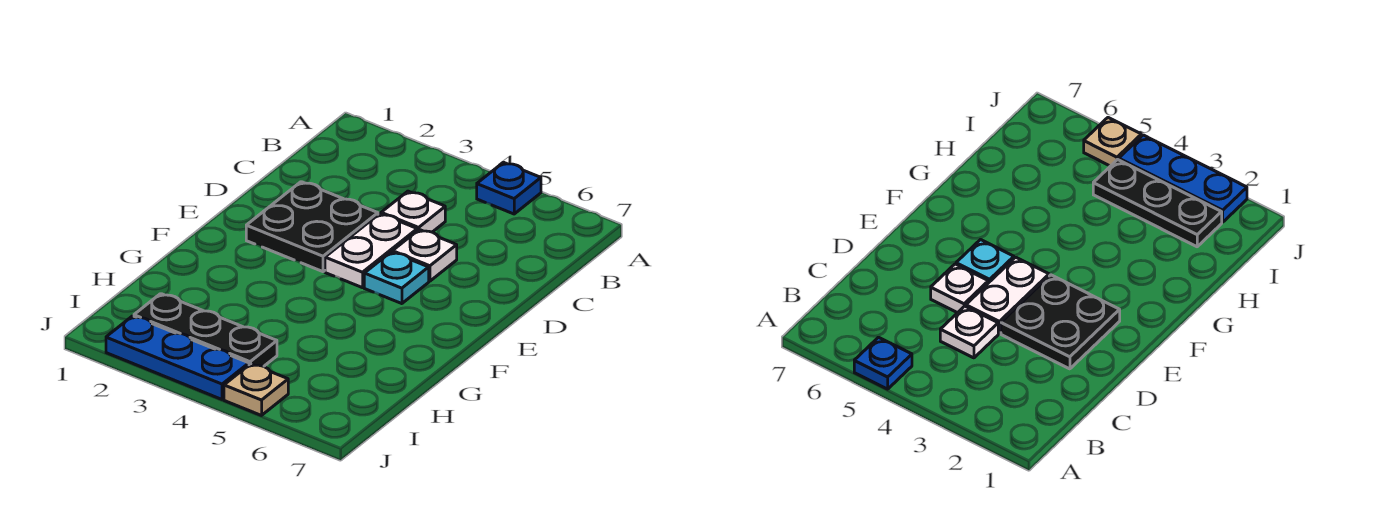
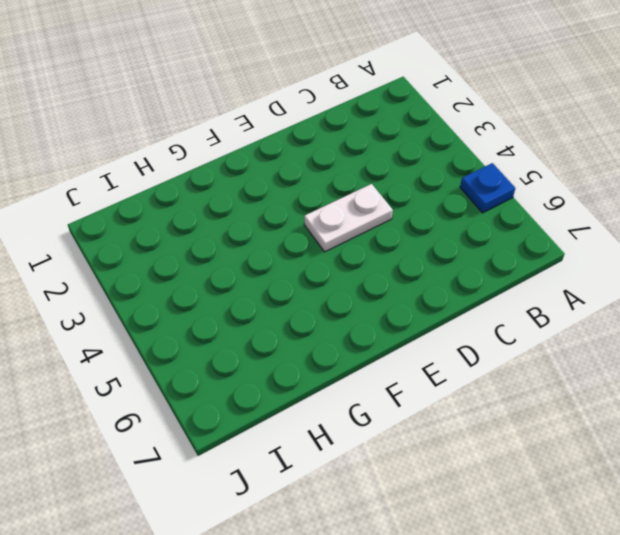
none -> white plate C4 level 1
none -> black plate D2:E3 level 1

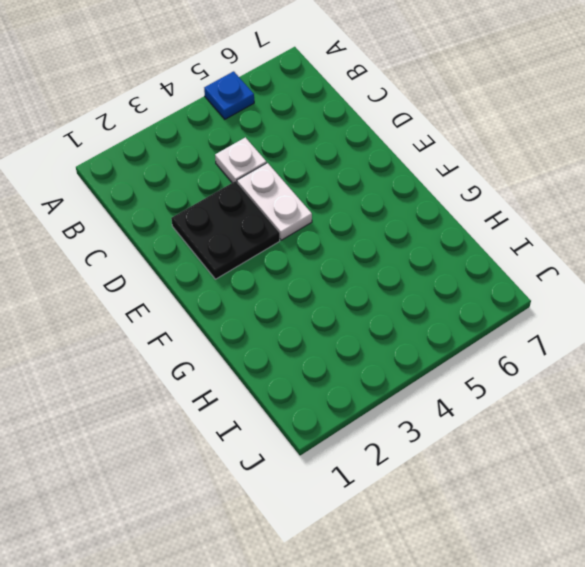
none -> white plate D5 level 1
none -> cyan plate E5 level 1

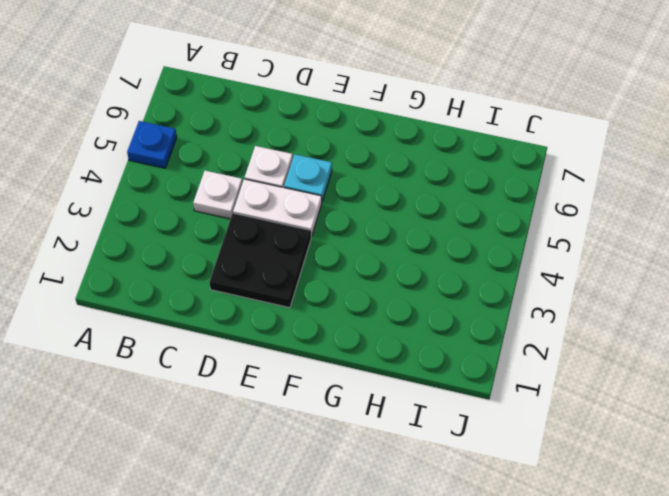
none -> black plate I2:I4 level 1
none -> blue plate J2:J4 level 1

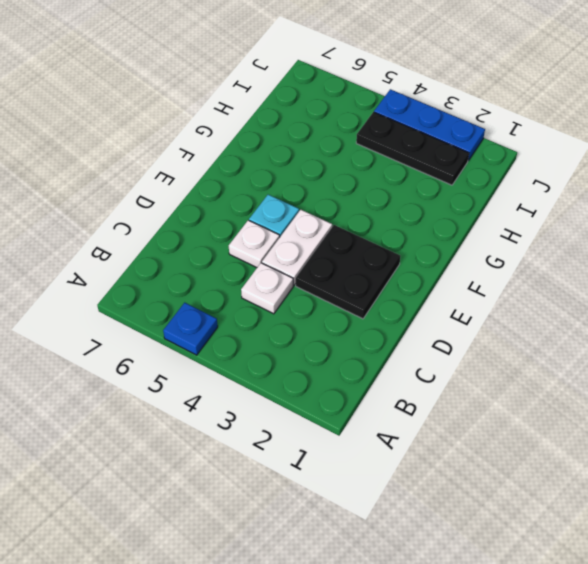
none -> tan plate J5 level 1

